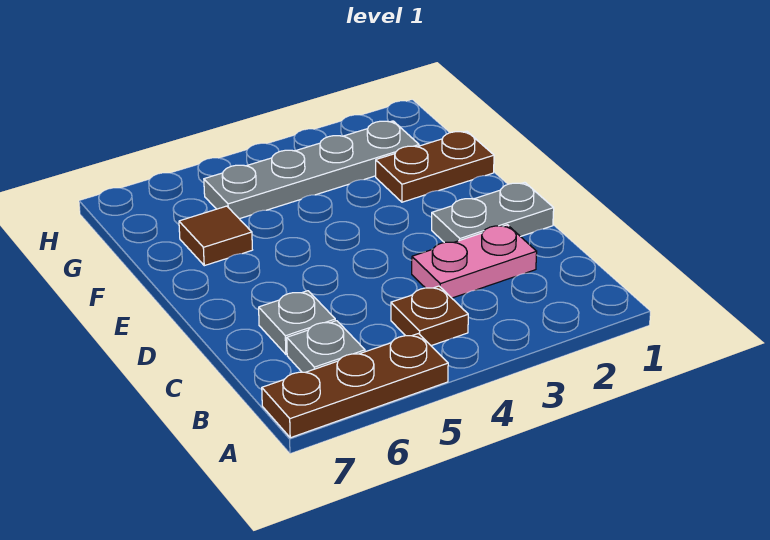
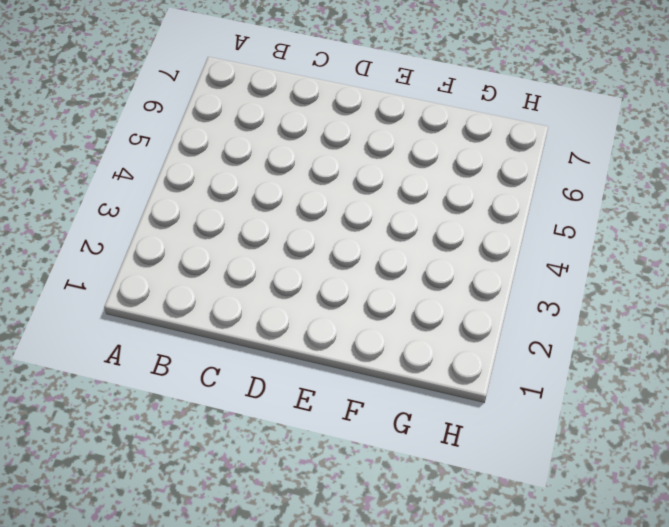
none -> brown plate A5:A7 level 1
none -> brown plate B4 level 1

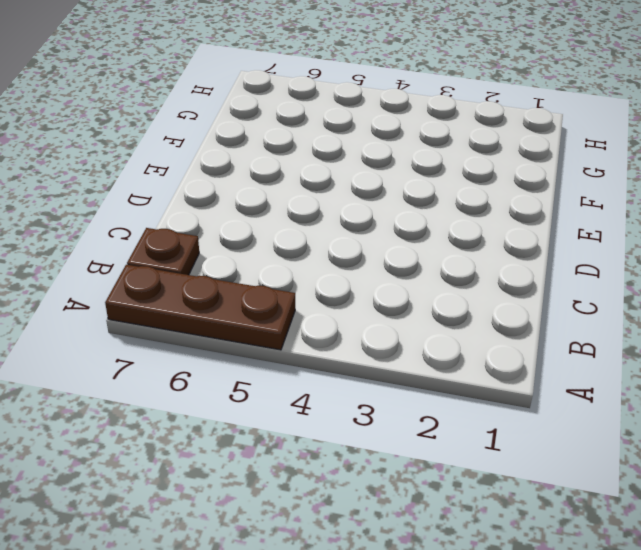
brown plate B7 level 1 -> brown plate B4 level 1
none -> grey plate B6 level 1
none -> pink plate C2:C3 level 1

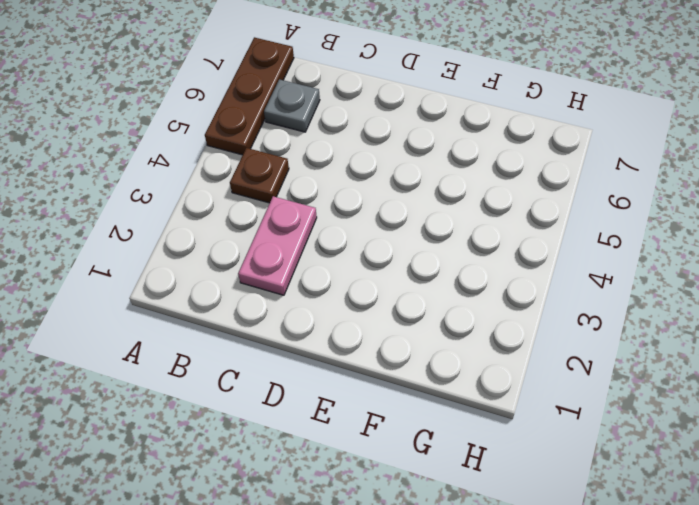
none -> grey plate C6 level 1
none -> grey plate D1:D2 level 1

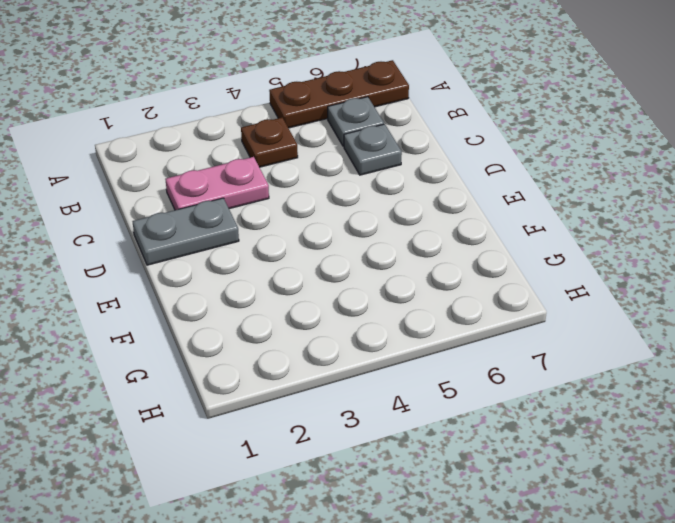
none -> brown plate F1:F2 level 1
none -> brown tile F6 level 1

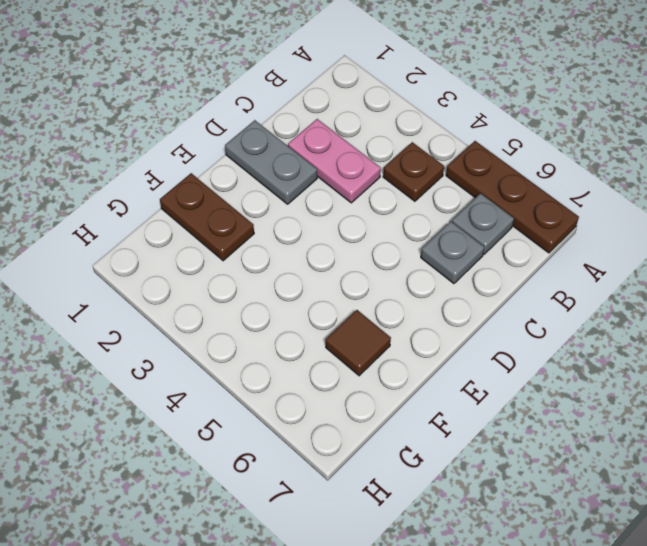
none -> grey plate G2:G5 level 1

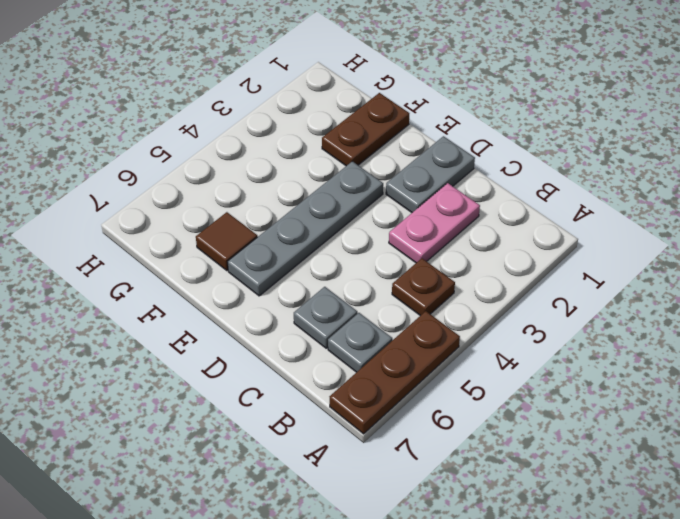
grey plate E3:E6 level 1 -> grey plate G2:G5 level 1

